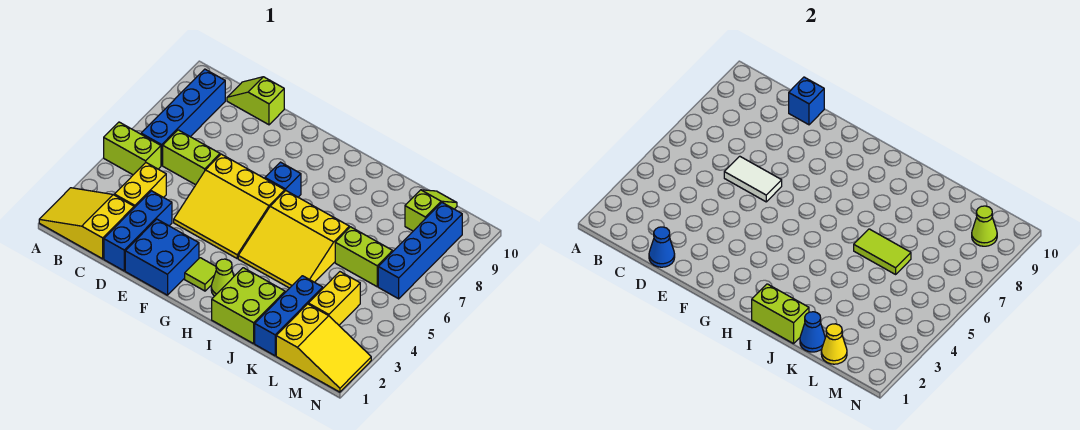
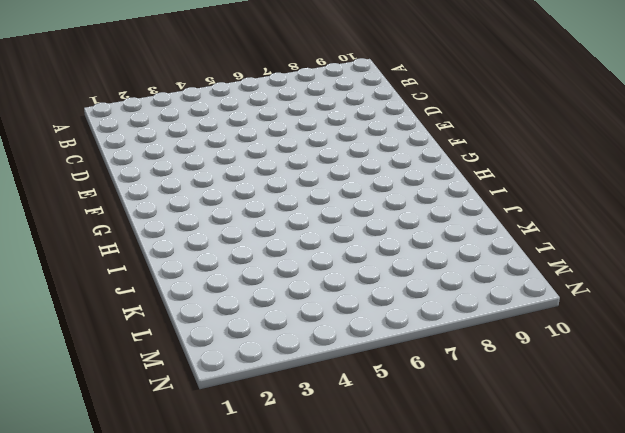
none -> yellow slope A1:C2 level 1 top C
none -> lime brick A5:B5 level 1
none -> blue brick B6:B9 level 1

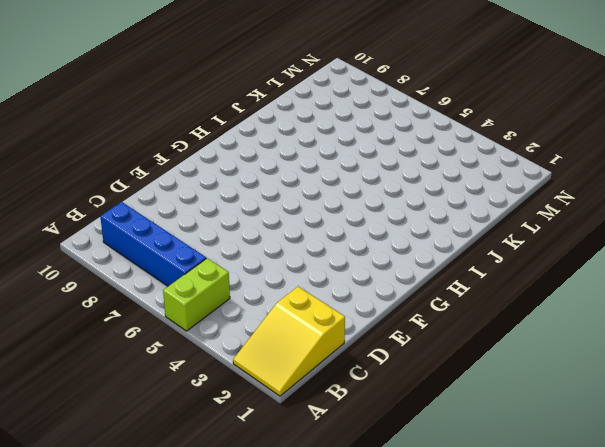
none -> yellow brick C3:C4 level 1
none -> lime brick C6:D6 level 1
none -> lime slope C10:D10 level 1 top D

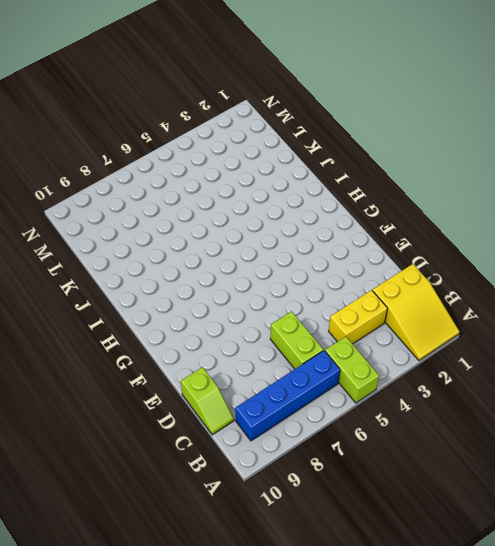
none -> blue brick D1:D3 level 1
none -> blue brick E1:F2 level 1
none -> yellow slope E4:G6 level 1 top 6

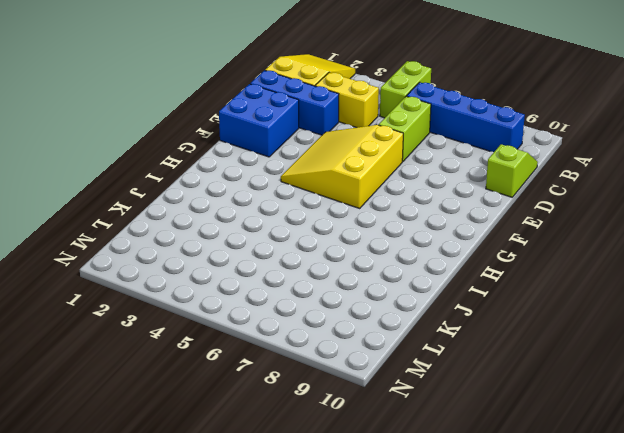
none -> lime tile G2 level 1
none -> blue brick G7 level 1
none -> lime cone H2 level 1

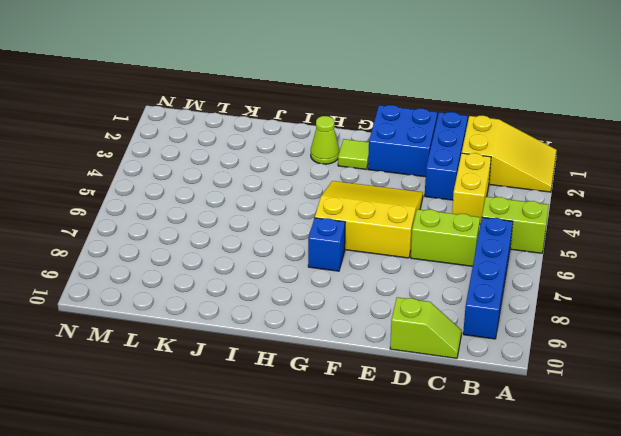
none -> yellow slope H4:J6 level 1 top 6
none -> lime brick I1:J2 level 1
none -> blue brick K1:K3 level 1

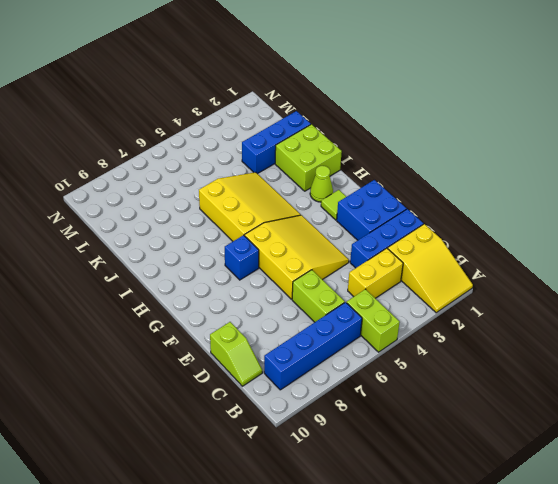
none -> lime brick K6:L6 level 1
none -> yellow slope L1:N2 level 1 top L
none -> yellow brick L3:L4 level 1

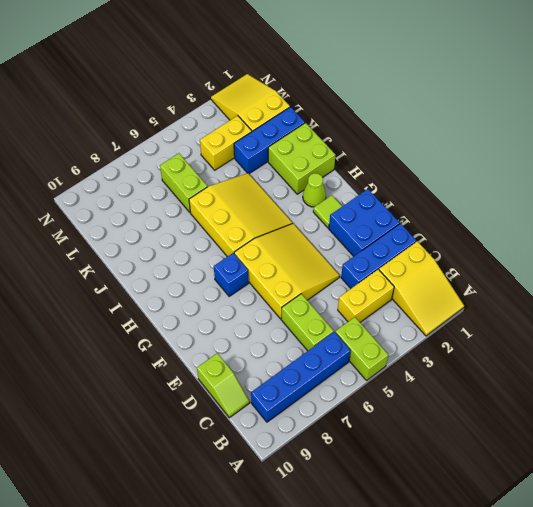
none -> lime slope L9:L10 level 1 top 9
none -> blue brick M6:M9 level 1
none -> blue cone D1 level 2

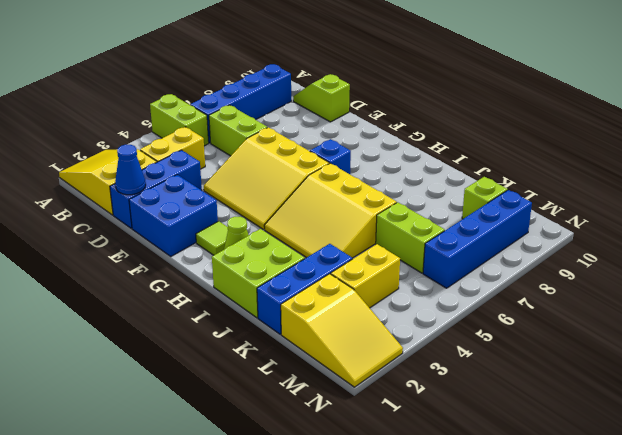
none -> white tile D6:E6 level 2
none -> blue brick D10 level 2
none -> lime brick I1:J1 level 2

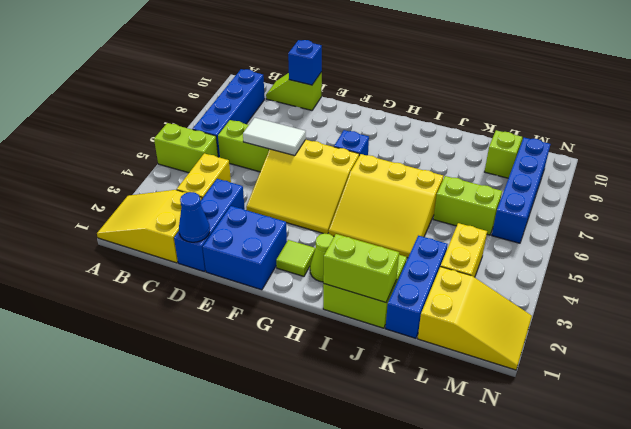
none -> lime tile J6:K6 level 2
none -> blue cone K1 level 2
none -> yellow cone L1 level 2

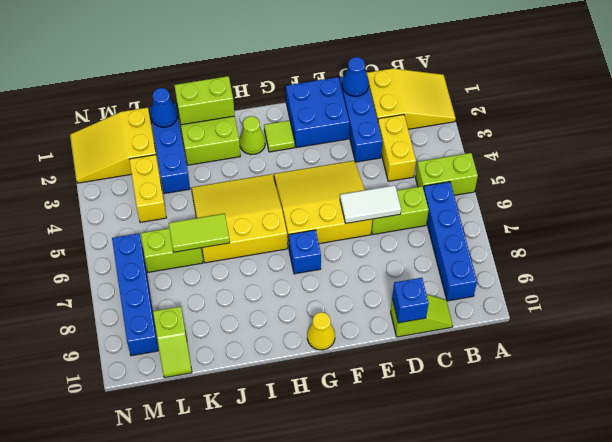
yellow cone G10 level 1 -> yellow cone L1 level 2
none -> lime cone M9 level 2

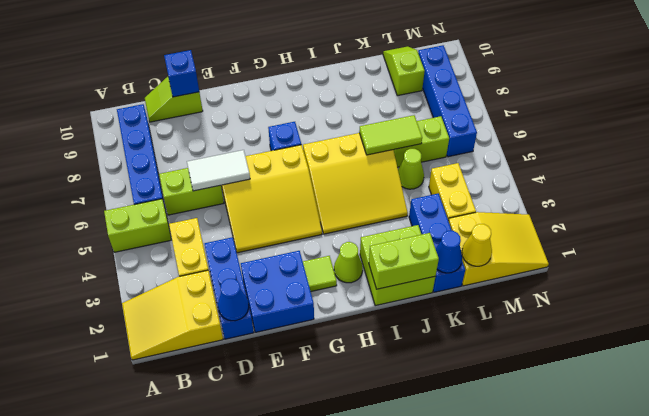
lime cone K5 level 1 -> lime cone M9 level 2

